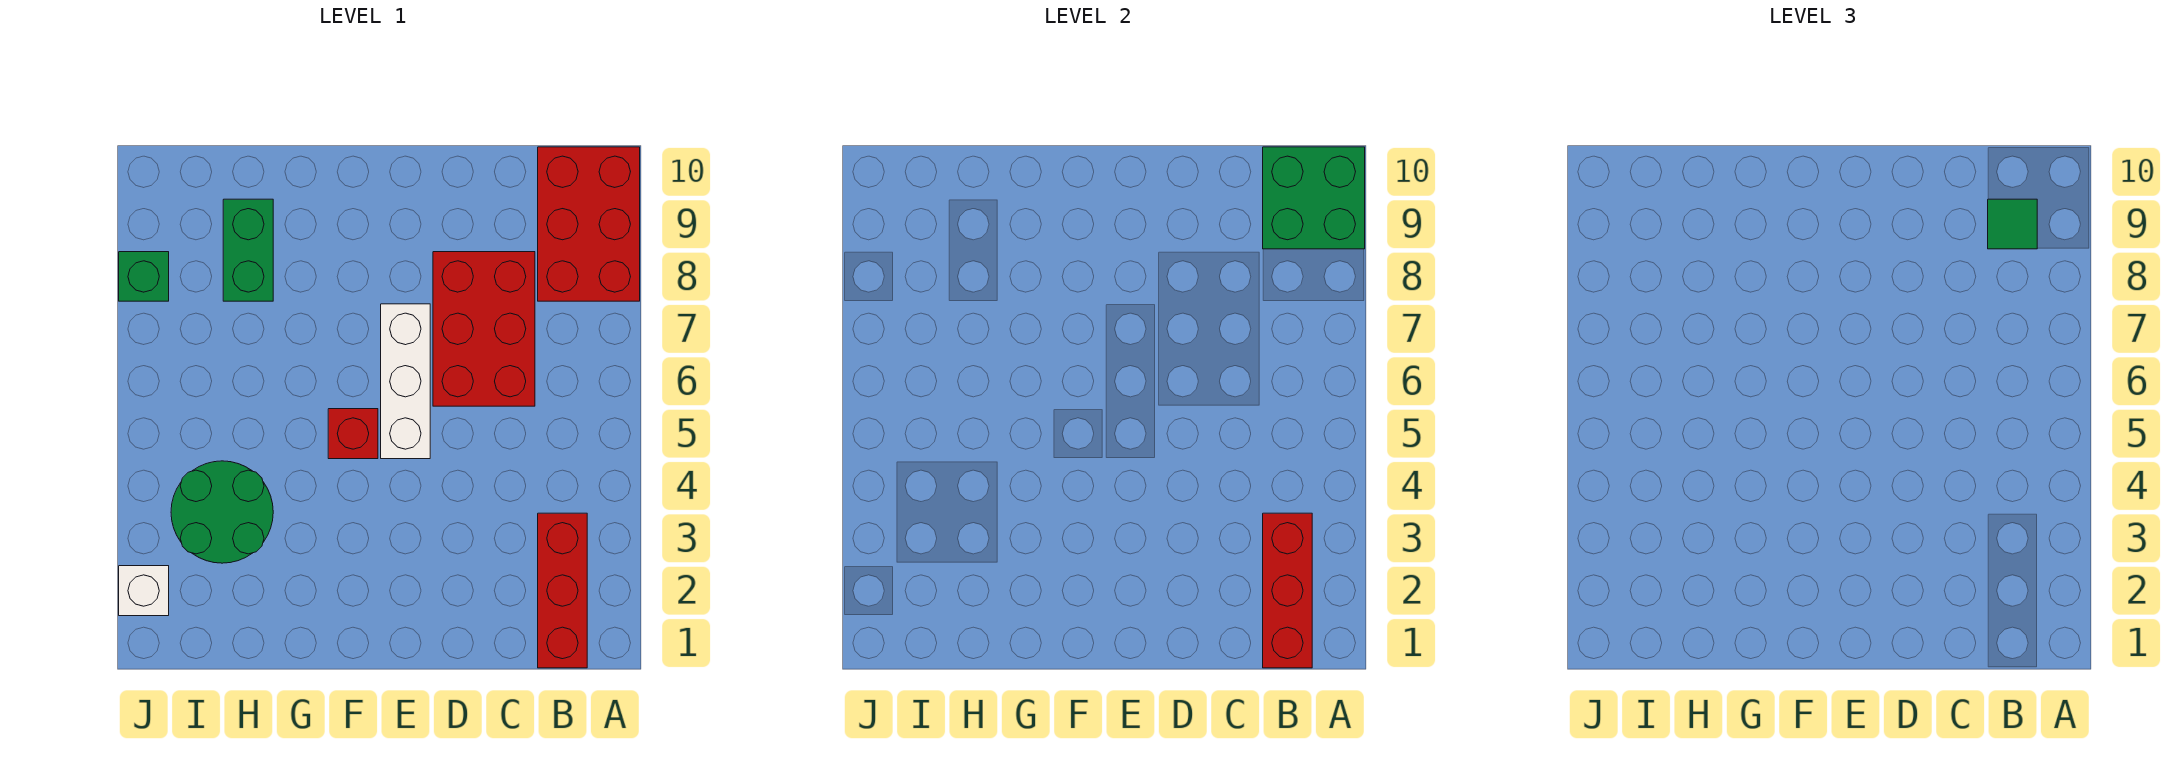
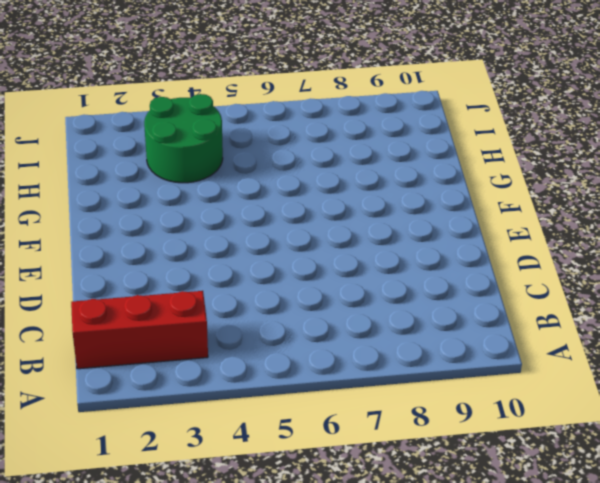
none -> red brick A8:B10 level 1
none -> red brick C6:D8 level 1
none -> white brick E5:E7 level 1

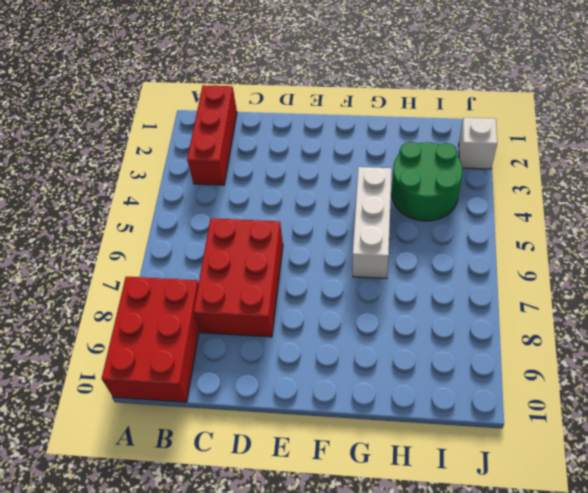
white brick G4:G6 level 1 -> white brick E5:E7 level 1
none -> red brick F5 level 1
none -> green brick H8:H9 level 1
none -> green brick J8 level 1

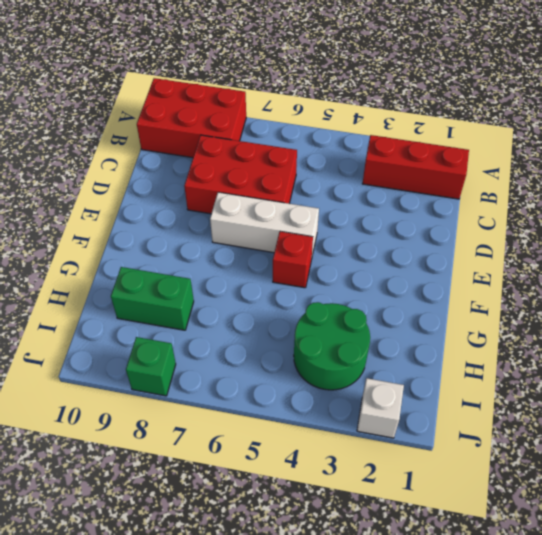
none -> green brick A9:B10 level 2
none -> red brick B1:B3 level 2
none -> green tile B9 level 3

